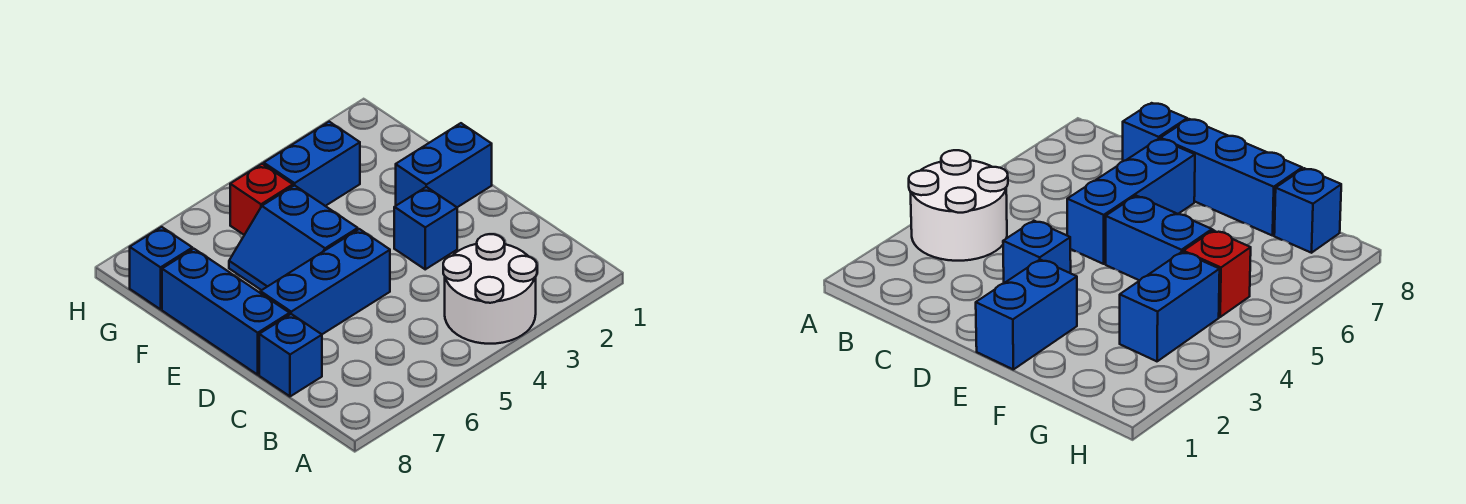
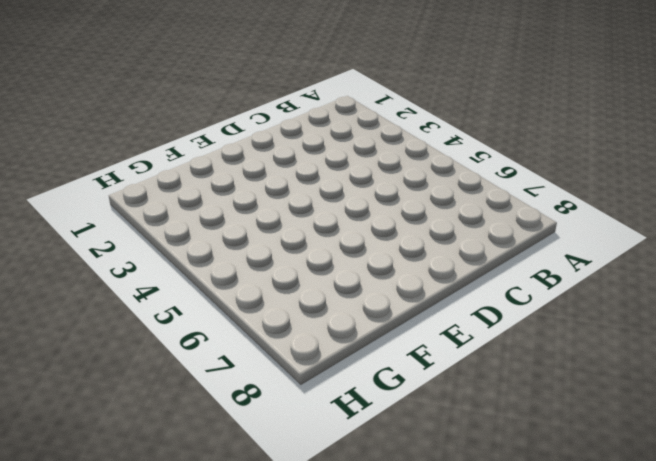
none -> white round brick A3:B4 level 1
none -> blue brick C8 level 1

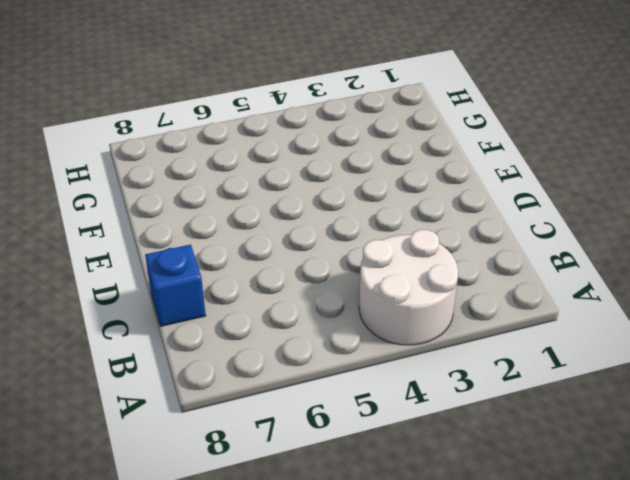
none -> blue brick D3 level 1
none -> blue brick D5:D7 level 1

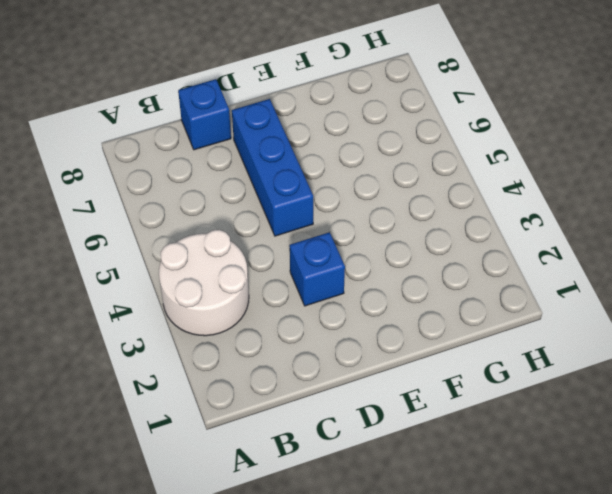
none -> blue brick D8:F8 level 1
none -> blue brick E1:E2 level 1

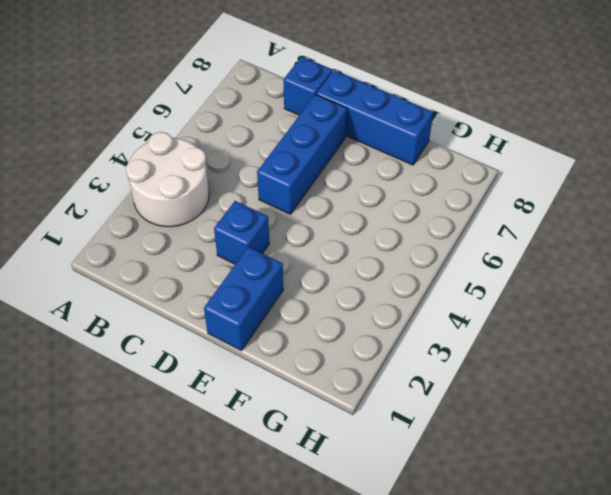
none -> blue slope E5:F6 level 1 top 5
none -> blue brick G3:G4 level 1

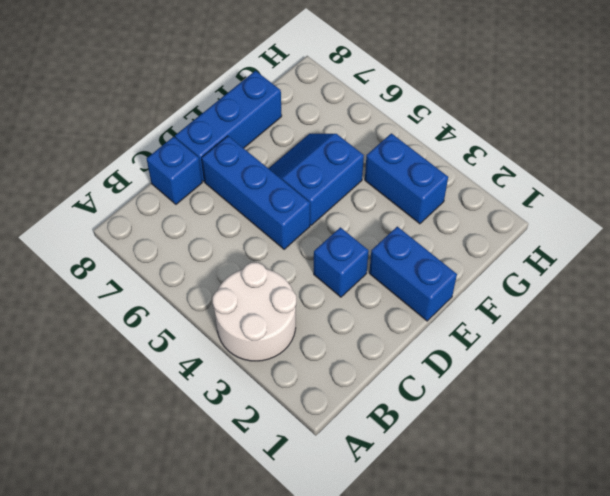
none -> red brick G5 level 1
none -> blue brick G8 level 1

